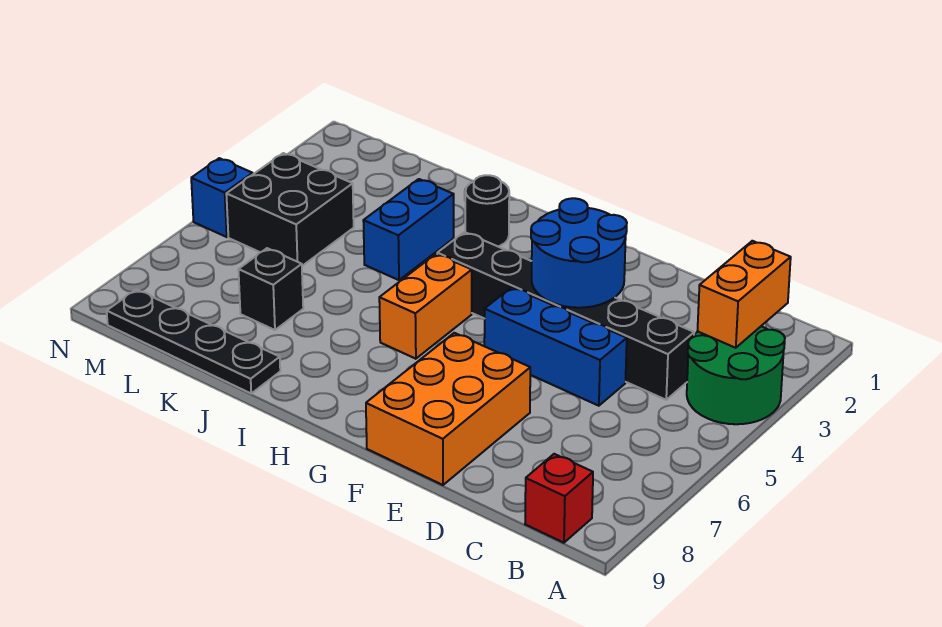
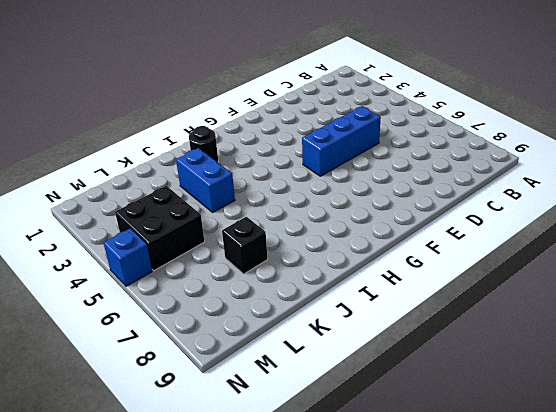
none -> green round brick A3:B4 level 1
none -> red brick B9 level 1
none -> black brick C4:H4 level 1

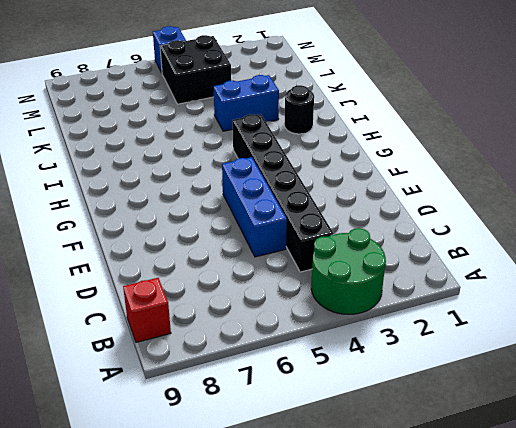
none -> orange brick E7:F9 level 1
none -> orange brick H5:H6 level 1
none -> black plate J9:M9 level 1

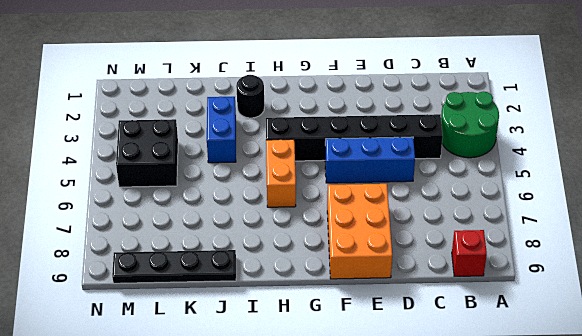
none -> black brick K7 level 1
none -> blue brick N5 level 1
none -> orange brick B2:B3 level 2

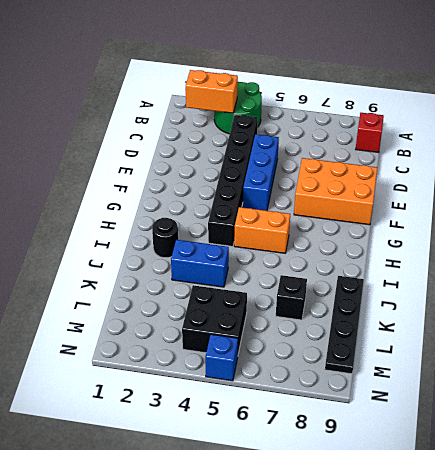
none -> blue round brick E3:F4 level 2

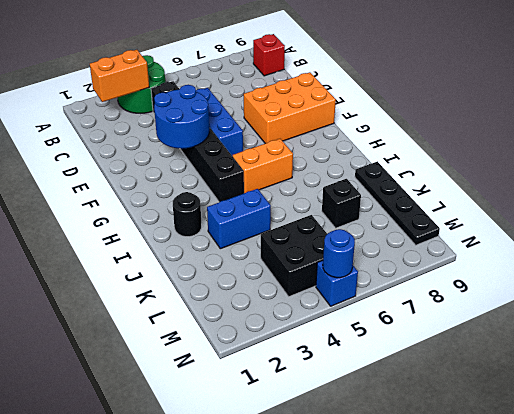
blue round brick N5 level 2 -> none

